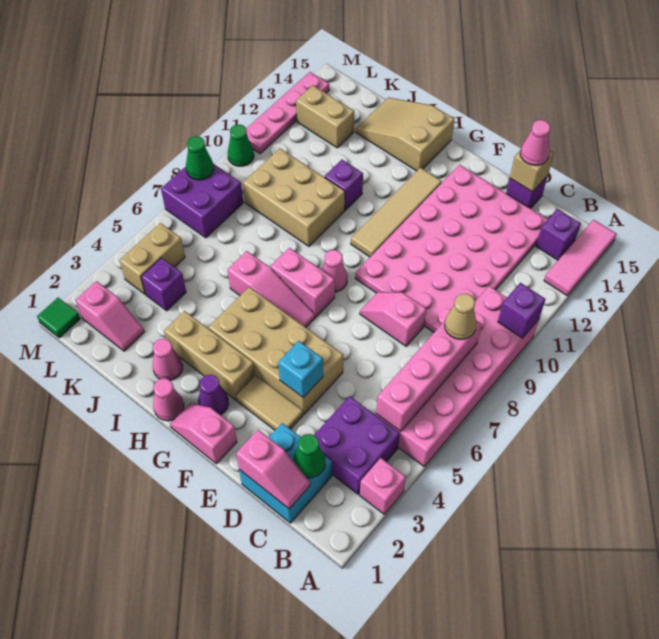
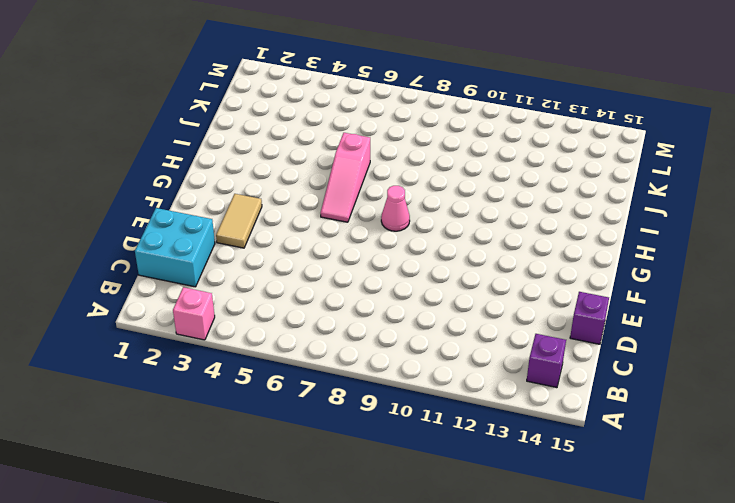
none -> pink brick A5:B10 level 1
none -> pink tile A13:A15 level 1
none -> purple brick B3:C4 level 1
none -> pink plate C9:F14 level 1

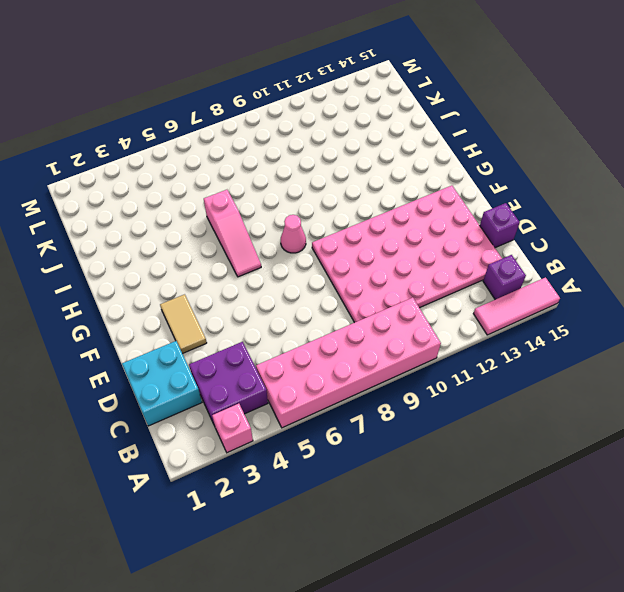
none -> pink slope D8:E8 level 1 top D
none -> tan brick E4:H5 level 1
none -> pink slope F1:G1 level 1 top F
none -> purple cone G2 level 1

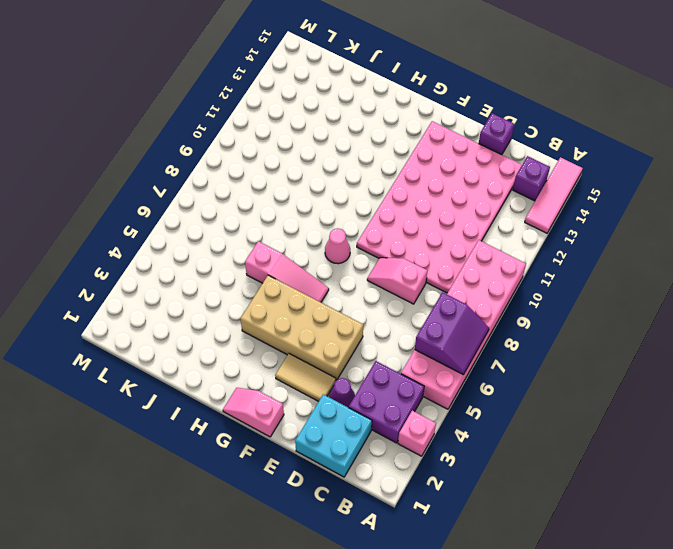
purple slope A6:B7 level 2 top B -> pink brick B5:B8 level 2
purple cone D3 level 1 -> purple cone G2 level 1
none -> tan brick G3:I3 level 1
none -> pink brick G7:H7 level 1
none -> tan tile G10:G13 level 1
none -> pink cone H1 level 1

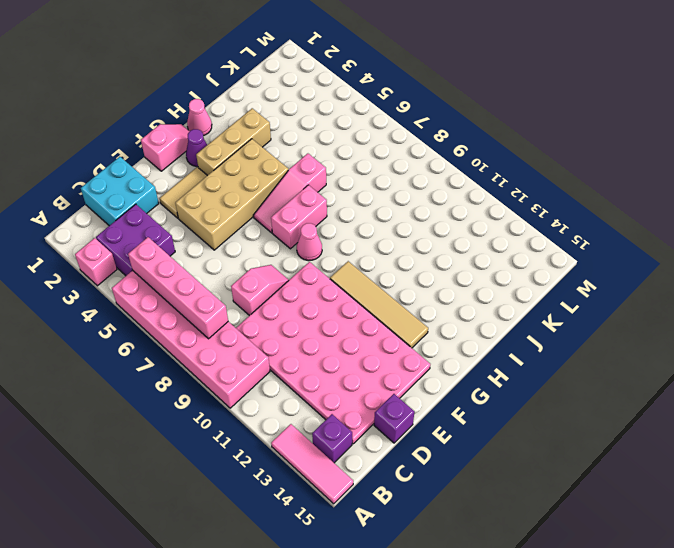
none -> tan slope H14:J15 level 1 top H
none -> pink cone I2 level 1
none -> tan brick I9:K10 level 1
none -> purple brick I11 level 1

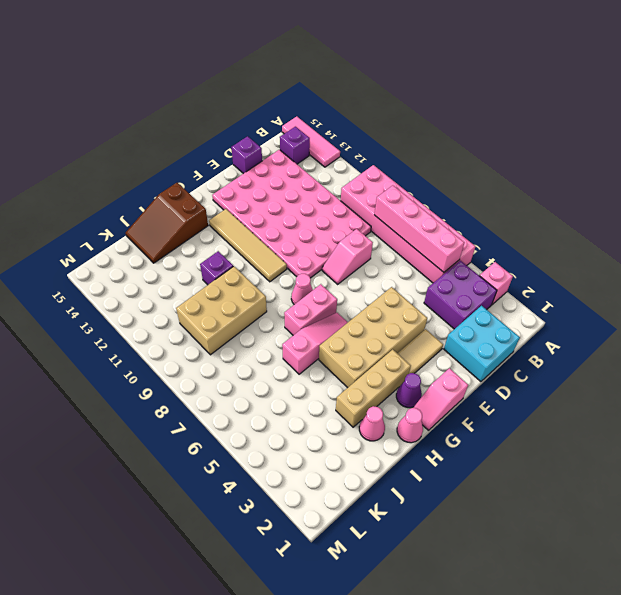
brown slope H14:J15 level 1 top H -> tan slope H14:J15 level 1 top H
none -> pink slope K2:L2 level 1 top L
none -> purple brick K4 level 1
none -> tan brick K13:L13 level 1
none -> tan brick L4:L5 level 1

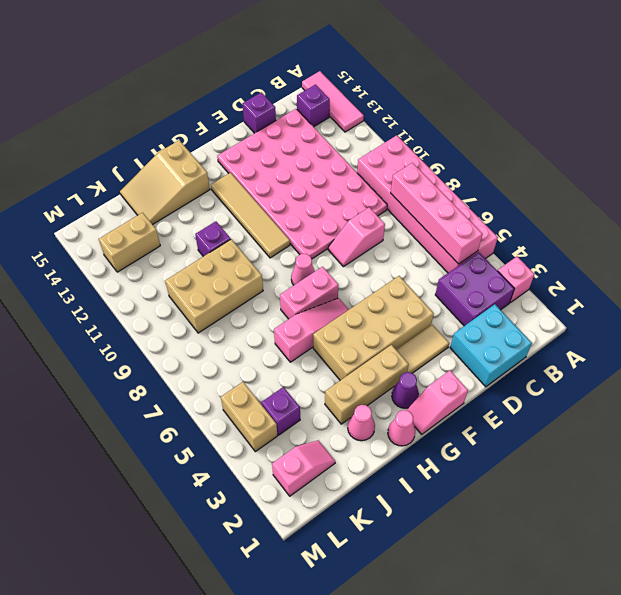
none -> purple brick L7:M8 level 1
none -> green tile M1 level 1
none -> green cone M10 level 1
none -> pink plate M11:M14 level 1

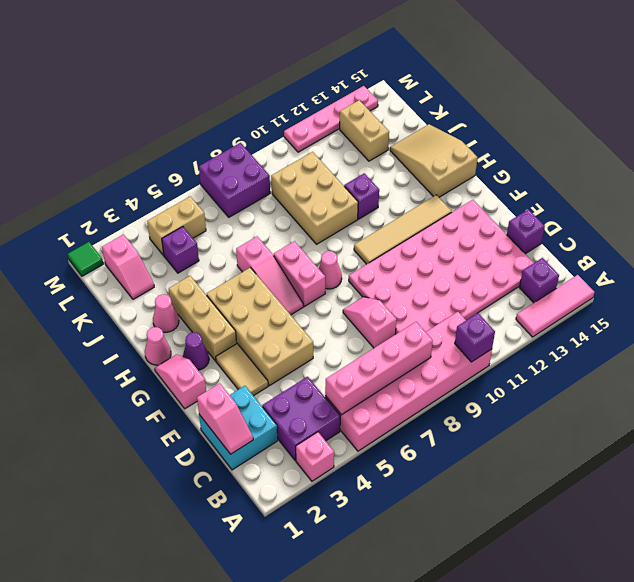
none -> green cone M10 level 1
none -> green cone C2 level 2
none -> tan brick D15 level 2
none -> cyan brick E4 level 2

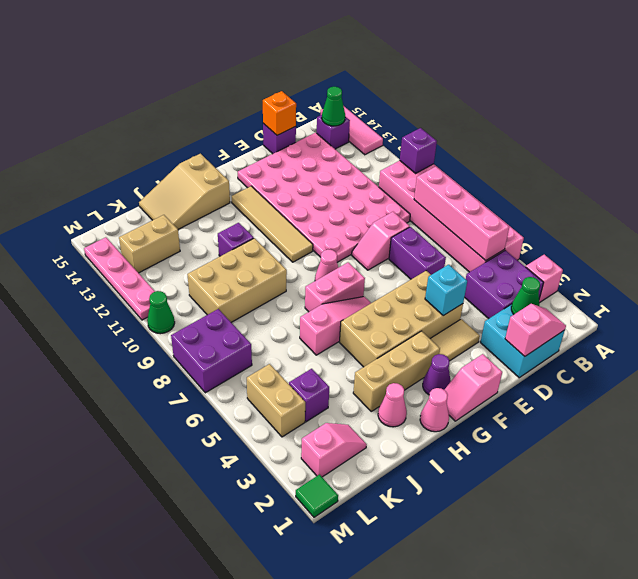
green cone B14 level 2 -> green cone M8 level 2
purple brick D6:D7 level 1 -> none
orange brick D15 level 2 -> tan brick D15 level 2
none -> tan cone B8 level 3
none -> pink cone D15 level 3

